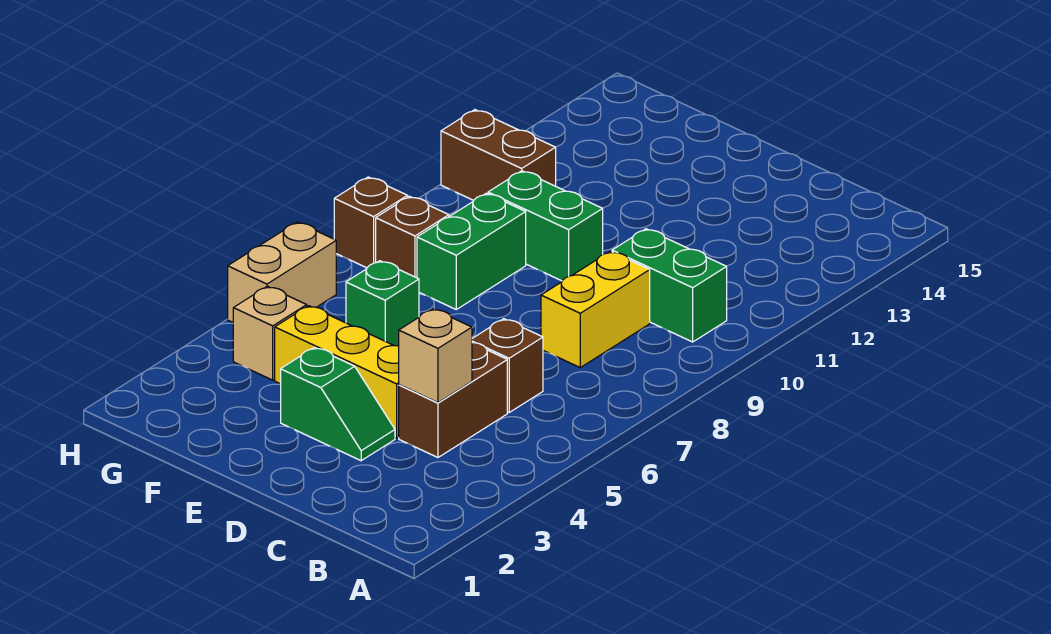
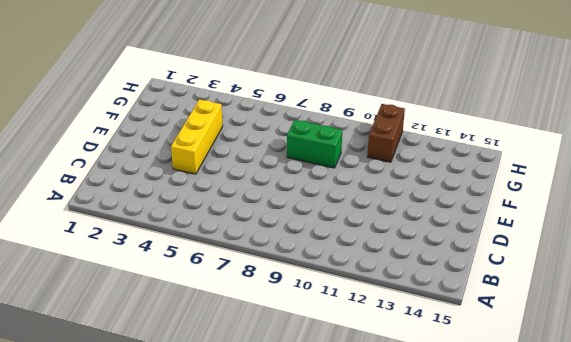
none -> green brick B10:C10 level 1
none -> brown brick C4:C5 level 1
none -> brown brick C6 level 1

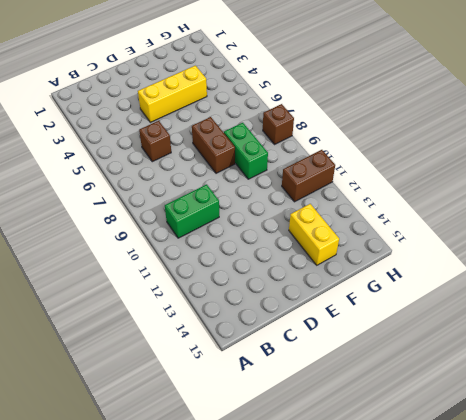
brown brick E7:E8 level 1 -> brown brick C4:C5 level 1
yellow brick F13:F14 level 1 -> yellow brick C8:C9 level 1
none -> green slope D3:E3 level 1 top E
none -> green brick E10:F10 level 1
none -> green brick F6 level 1

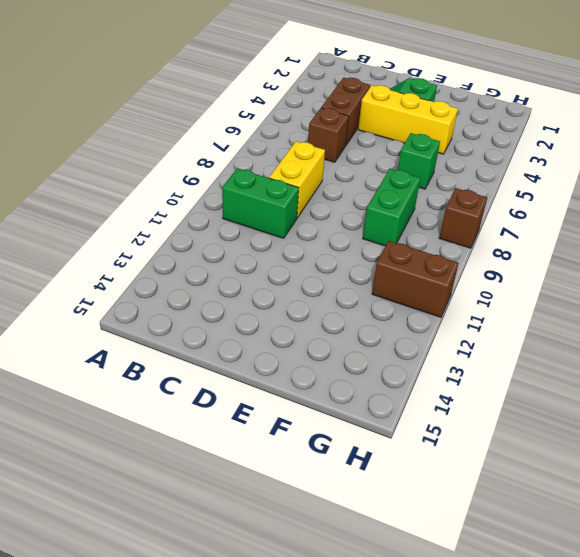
none -> green brick E10:F10 level 1
none -> tan brick G4 level 1
none -> brown brick G8 level 1

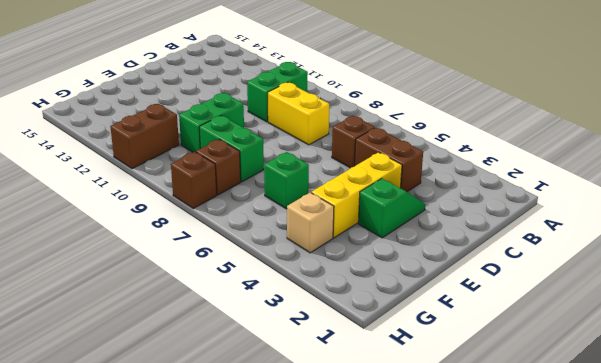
none -> tan brick H5:H6 level 1
none -> tan brick C4 level 2

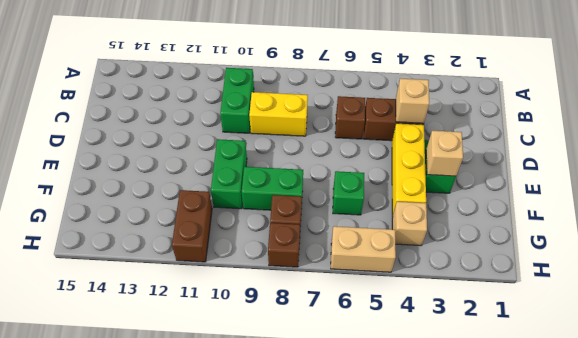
tan brick E3 level 2 -> none

